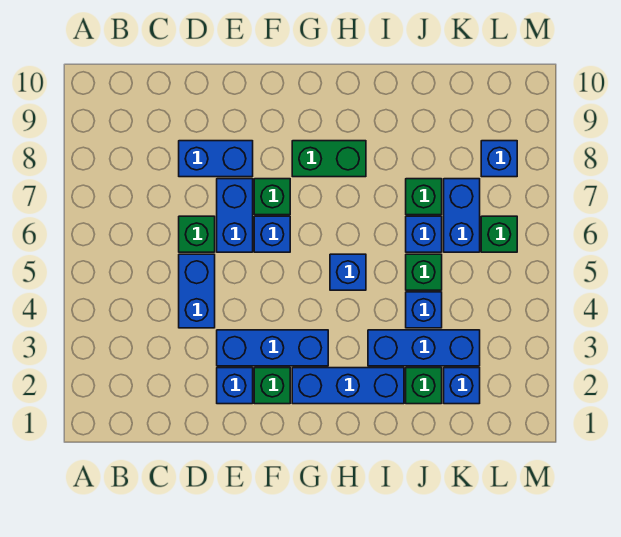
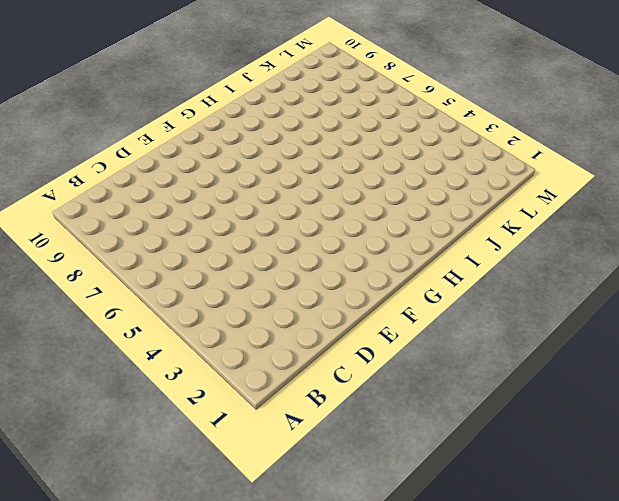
none -> blue brick D4:D5 level 1
none -> green brick D6 level 1
none -> blue brick D8:E8 level 1

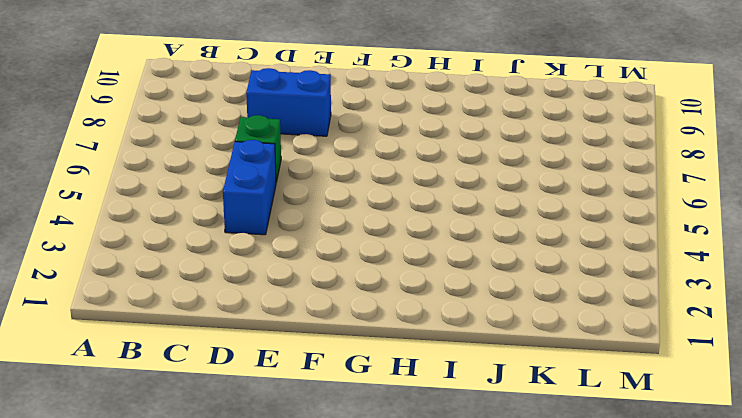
none -> blue brick E2 level 1
none -> blue brick E3:G3 level 1
none -> blue brick E6:E7 level 1

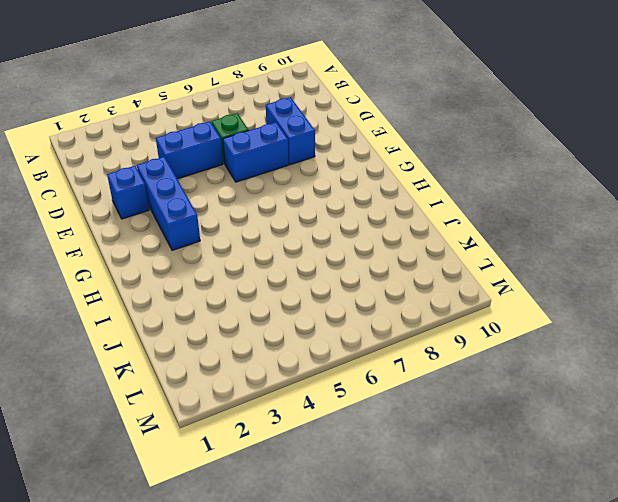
none -> green brick F2 level 1
none -> blue brick F6 level 1
none -> green brick F7 level 1

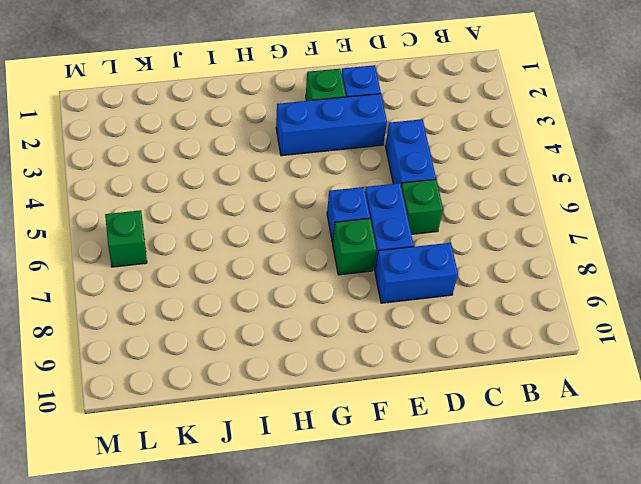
none -> blue brick G2:I2 level 1
none -> green brick G8:H8 level 1
none -> blue brick H5 level 1

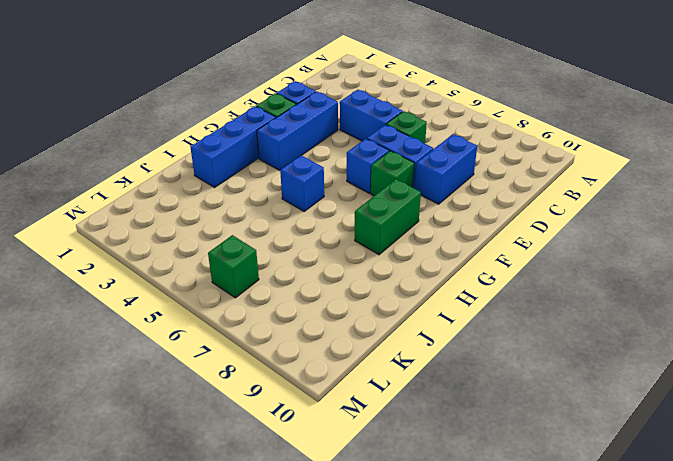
none -> blue brick I3:K3 level 1
none -> green brick J2 level 1
none -> blue brick J4 level 1

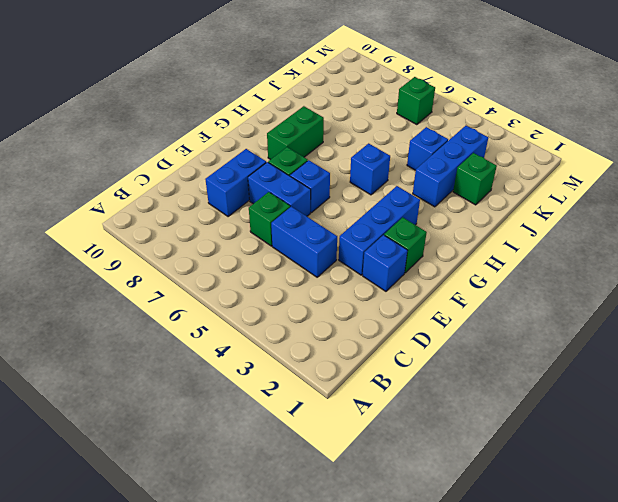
none -> blue brick G2:I2 level 1
none -> green brick J5 level 1
none -> blue brick J6 level 1

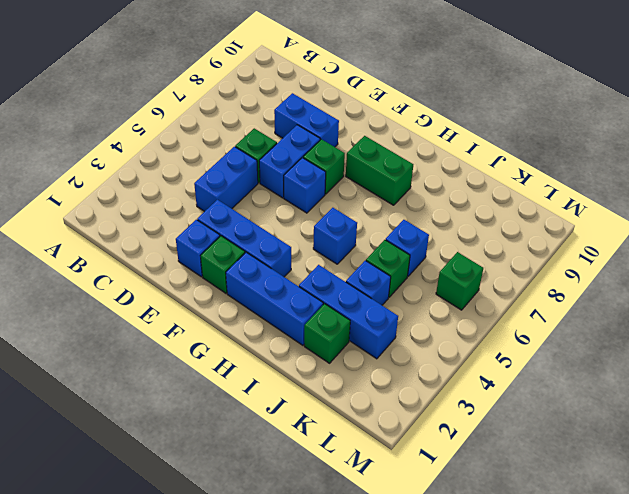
none -> green brick J7 level 1
none -> blue brick K2 level 1
none -> blue brick K6:K7 level 1

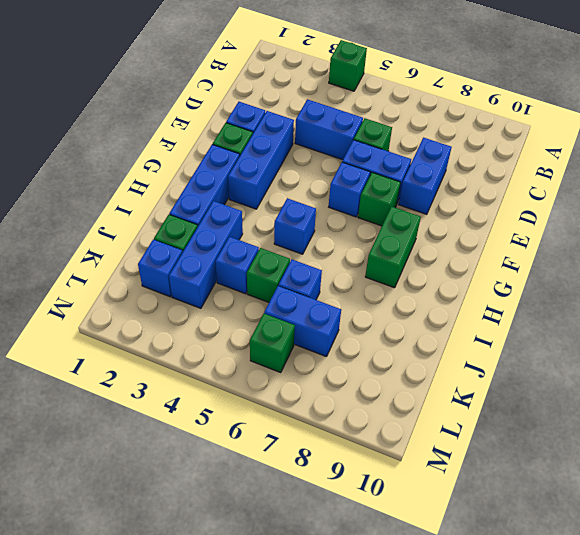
green brick A4 level 1 -> green brick J7 level 1
none -> blue brick L8 level 1

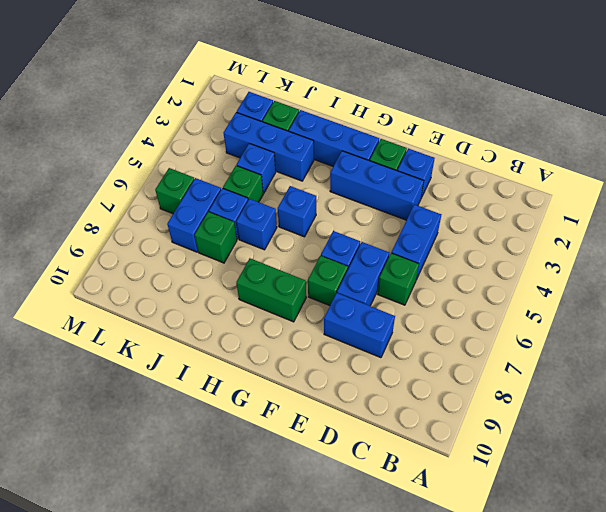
blue brick I6 level 1 -> blue brick L8 level 1

